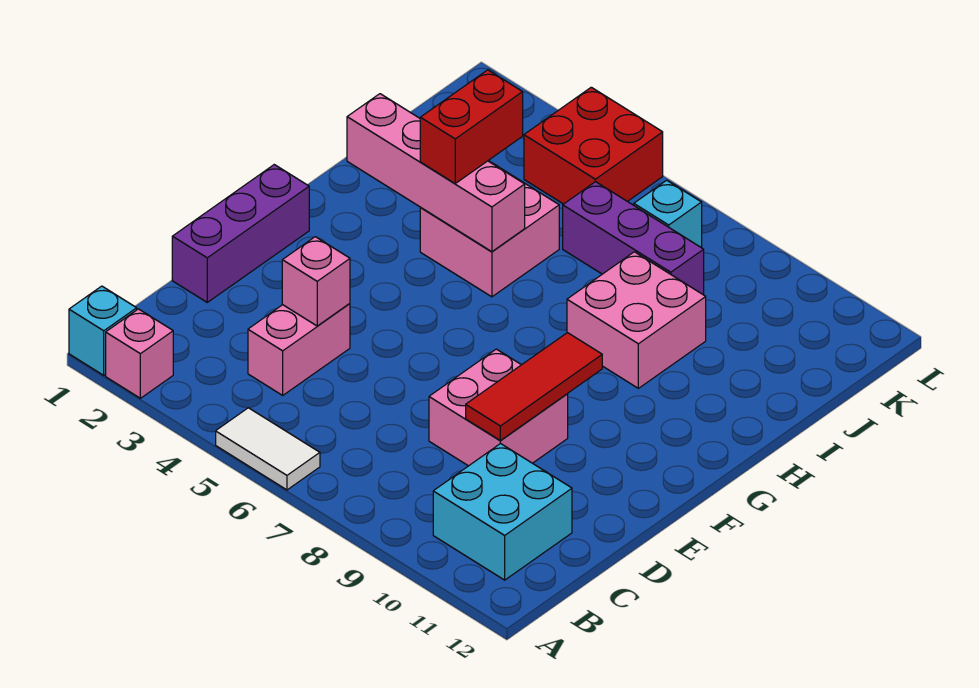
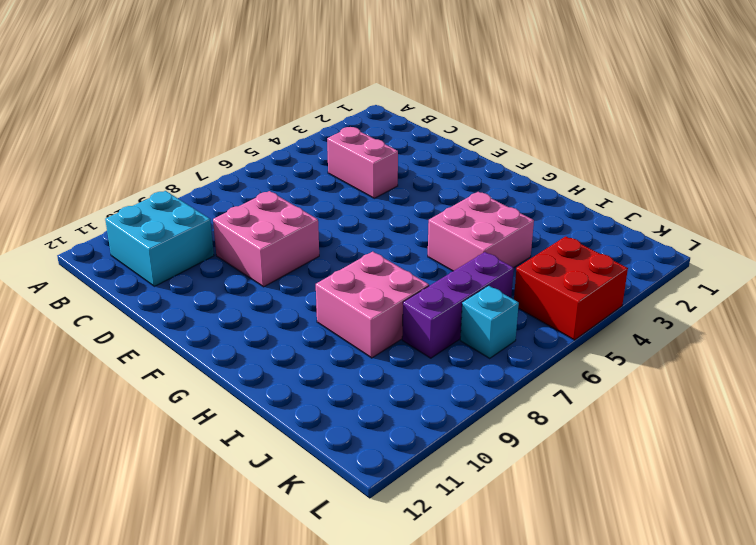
none -> cyan brick A1 level 1
none -> pink brick A2 level 1
none -> white tile A5:A6 level 1

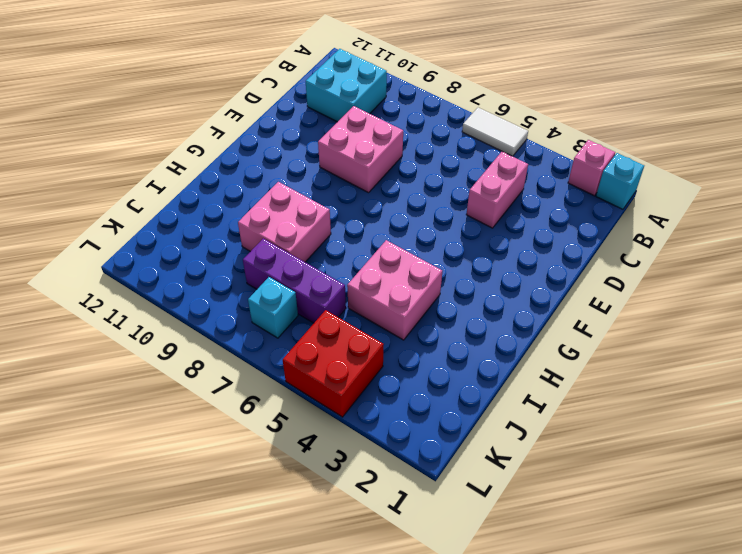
none -> purple brick D1:F1 level 1
none -> pink brick D4 level 2
none -> red tile D9:F9 level 2

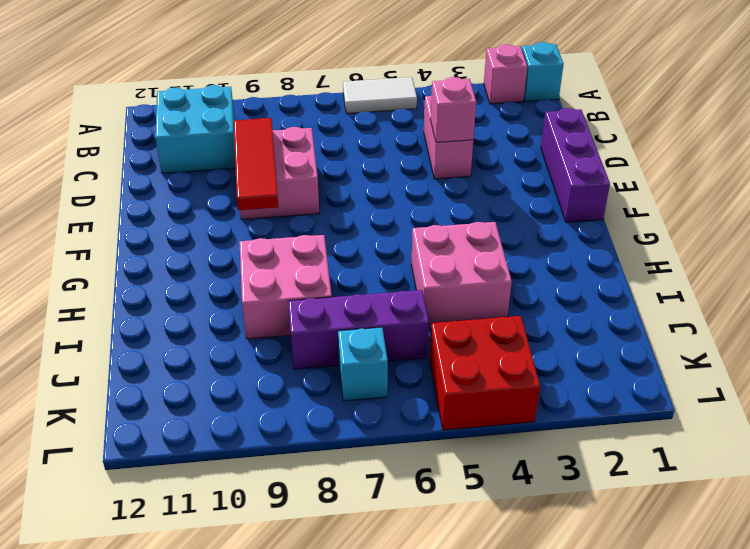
none -> pink brick H2:H5 level 2
none -> red brick H4:I4 level 3

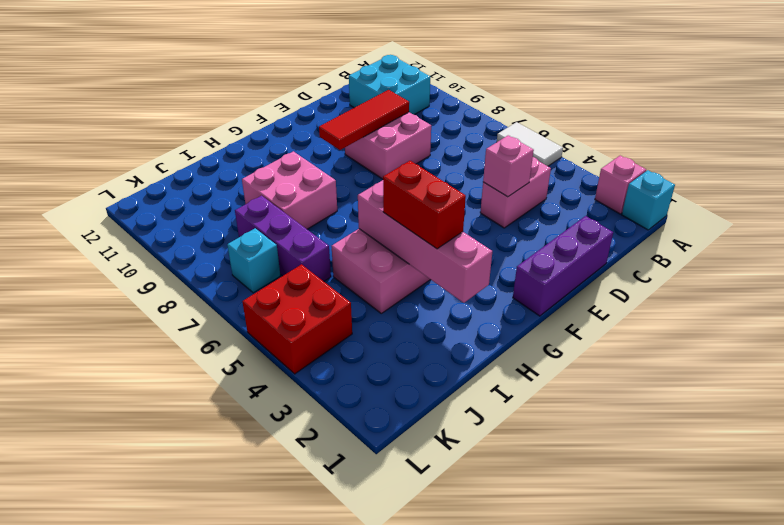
red brick H3:H4 level 3 -> red brick H4:I4 level 3

